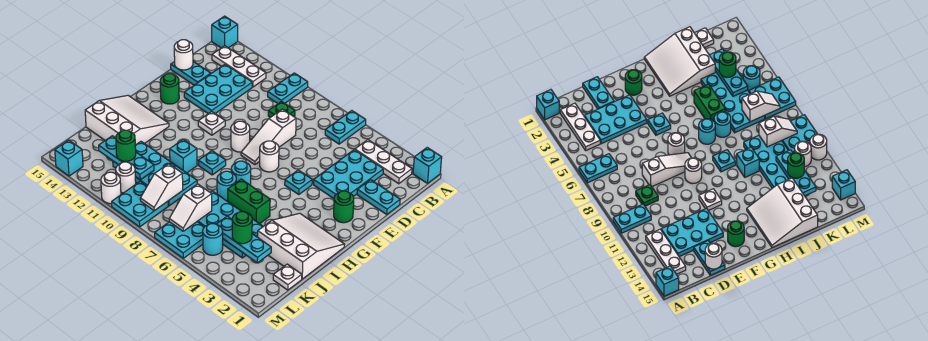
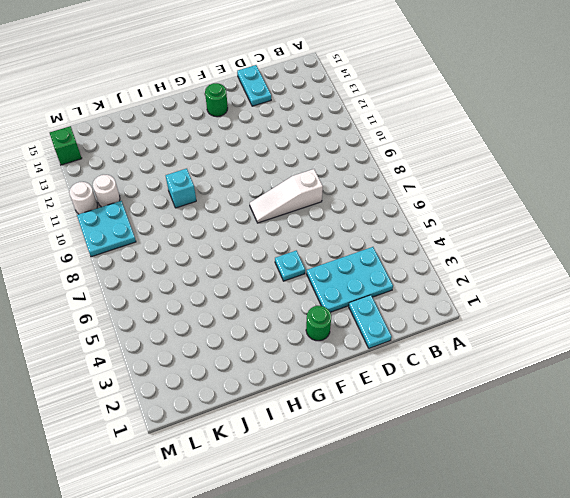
green brick M14 level 1 -> cyan brick M14 level 1
none -> cyan brick A1 level 1
none -> cyan plate A6:B6 level 1
none -> cyan plate A10:B10 level 1
none -> cyan brick A15 level 1

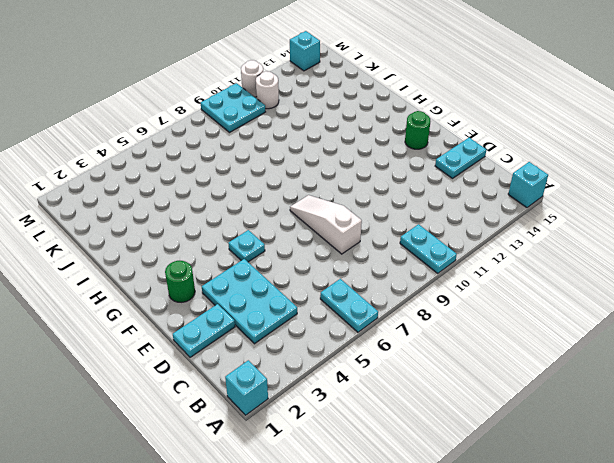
none -> white plate B2:B4 level 1
none -> white plate B12:B14 level 1
none -> green plate C9 level 1
none -> cyan plate C12:E13 level 1

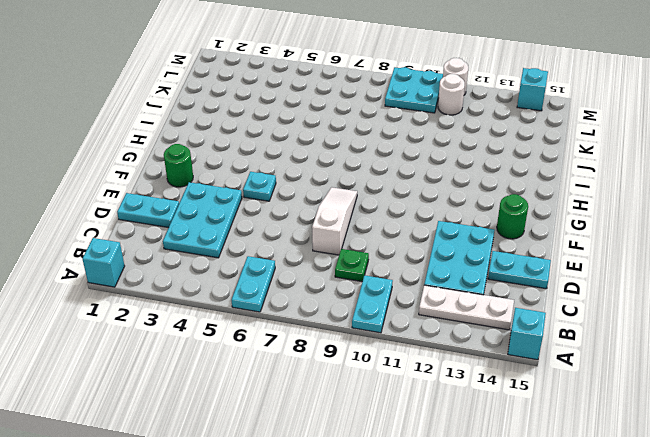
none -> white plate B2:B4 level 1
none -> white round brick F7 level 1
none -> white round brick F9 level 1
none -> white plate F11 level 1

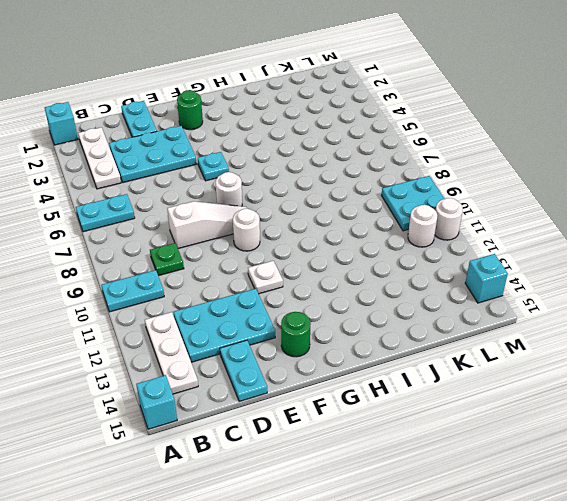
none -> white slope H1:J3 level 1 top J
none -> cyan round brick H7 level 1
none -> cyan plate H9 level 1
none -> white slope H13:J15 level 1 top J

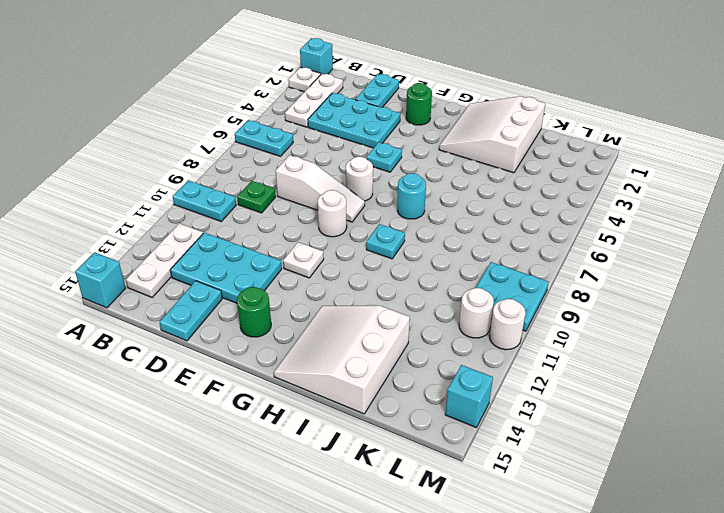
white plate A2 level 1 -> white plate K1 level 1
none -> green brick I5:I6 level 1
none -> cyan round brick I7 level 1
none -> cyan brick I10 level 1
none -> cyan plate J4:K7 level 1

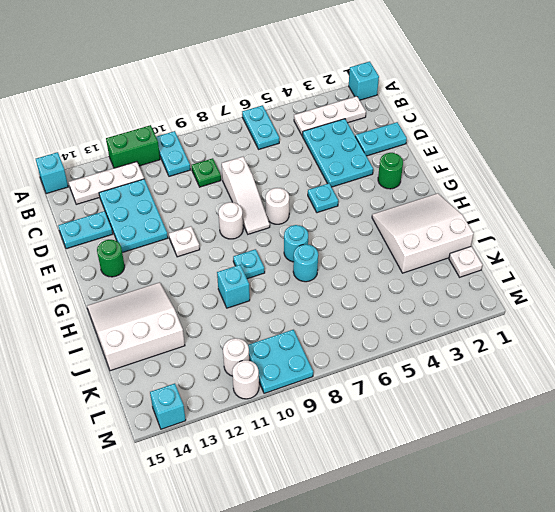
green brick A11:A12 level 1 -> green brick I5:I6 level 1
none -> cyan plate J4:K7 level 1
none -> cyan plate J9:K12 level 1
none -> cyan round brick L5 level 1
none -> cyan plate L6:M7 level 1

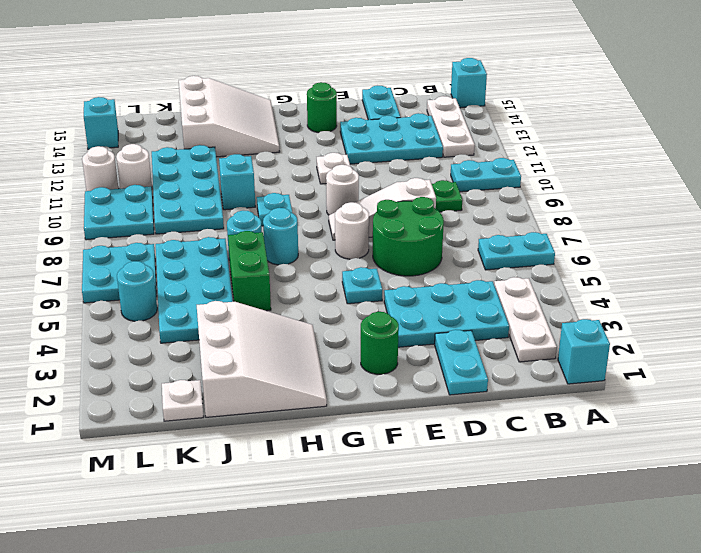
green round brick D6:E7 level 1 -> none
none -> white round brick D15 level 2
none -> cyan plate K3:K5 level 2
none -> white slope K7:L7 level 2 top K
none -> white slope K9:L9 level 2 top K

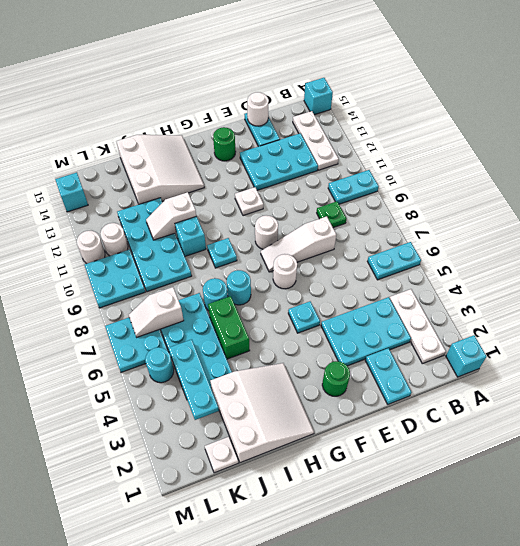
white slope I11:J11 level 2 top I -> white slope K9:L9 level 2 top K
none -> cyan plate K11:K13 level 2
none -> green round brick K4 level 3
none -> green round brick K12 level 3

